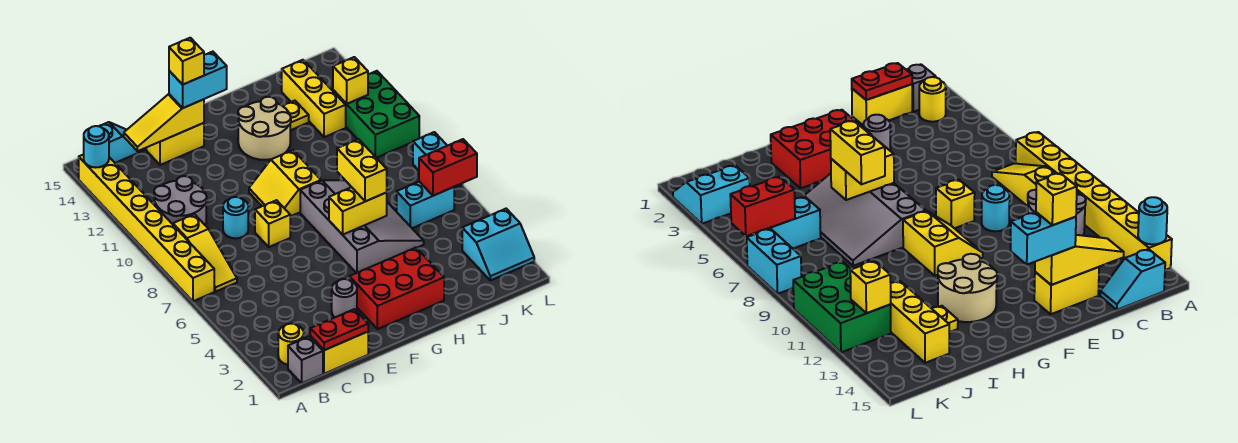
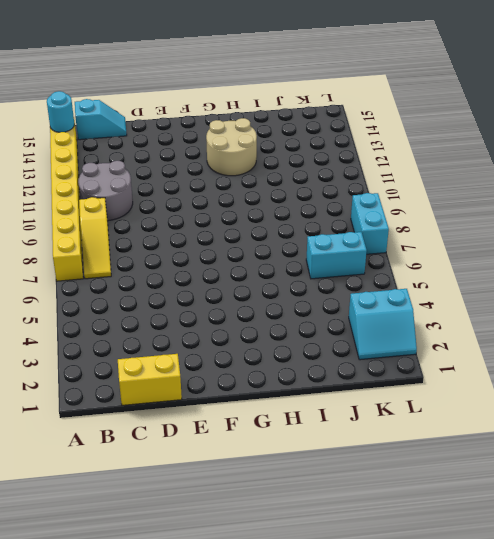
none -> grey brick B1 level 1
none -> yellow round brick B2 level 1
none -> cyan round brick D9 level 1
none -> yellow brick D14:E14 level 1

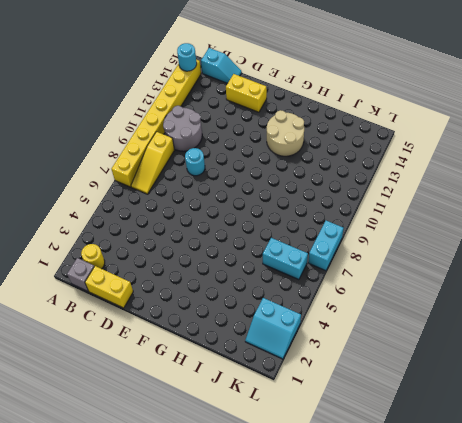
none -> grey round brick E3 level 1
none -> yellow brick E8 level 1
none -> red brick F2:H3 level 1
none -> yellow slope F9:G10 level 1 top G

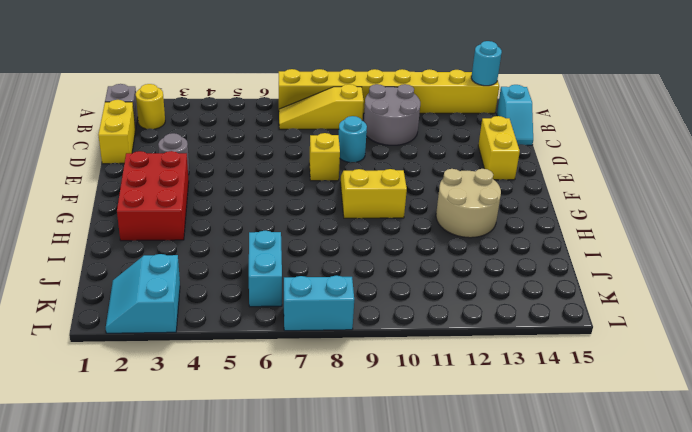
none -> grey slope G5:I8 level 1 top G
none -> yellow plate I13 level 1
none -> yellow brick J12:J14 level 1
none -> green brick K10:L12 level 1

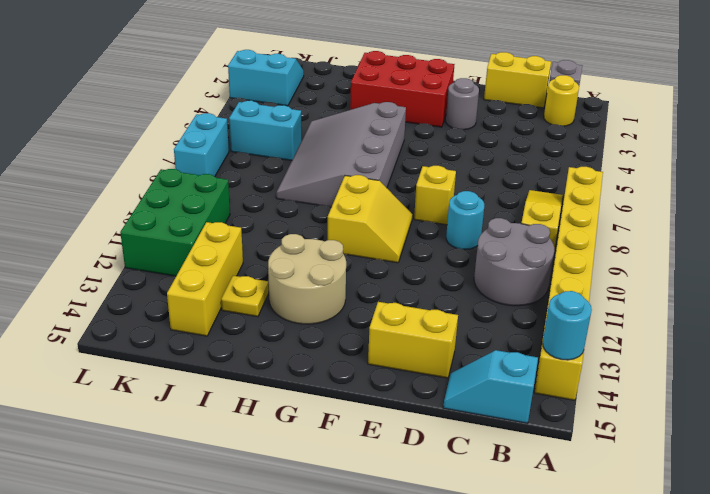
none -> red plate C1:D1 level 2
none -> yellow slope C14:E14 level 2 top E
none -> yellow brick G6:H6 level 2
none -> red brick K6:L6 level 2

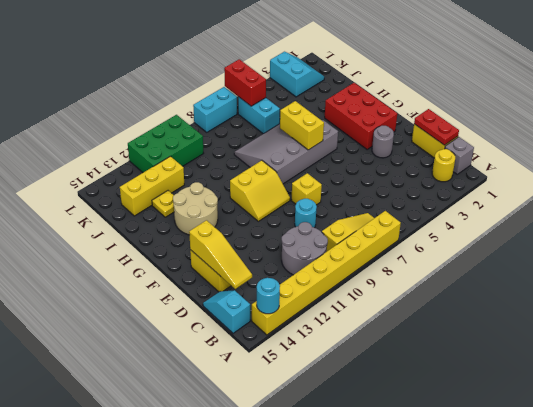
none -> yellow brick K12 level 2
none -> cyan brick E14:F14 level 3
none -> yellow brick H6:H7 level 3
none -> yellow brick E14 level 4

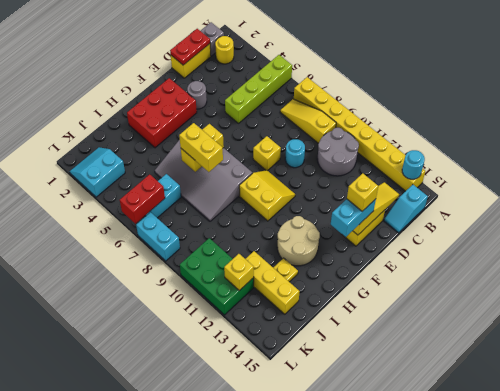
lime brick A5:D5 level 1 -> none

